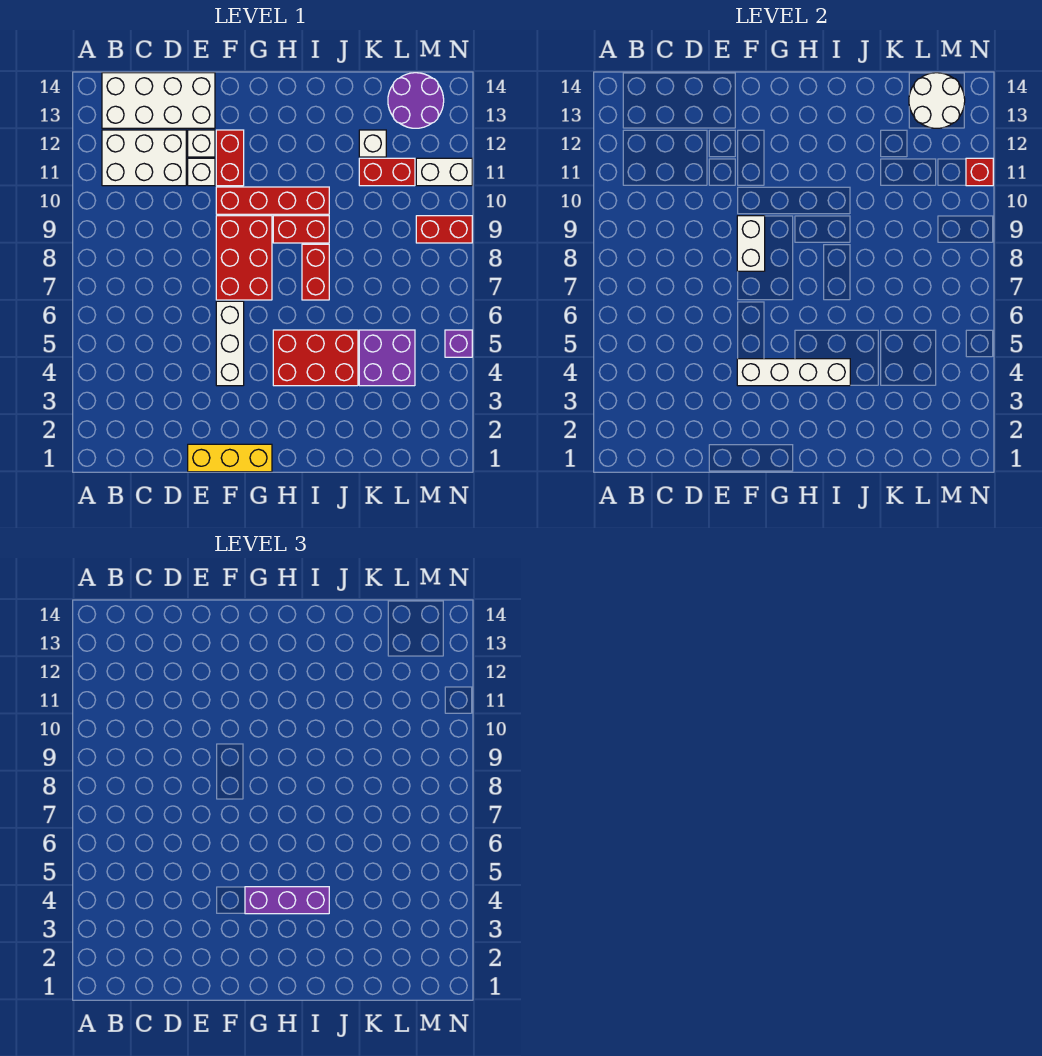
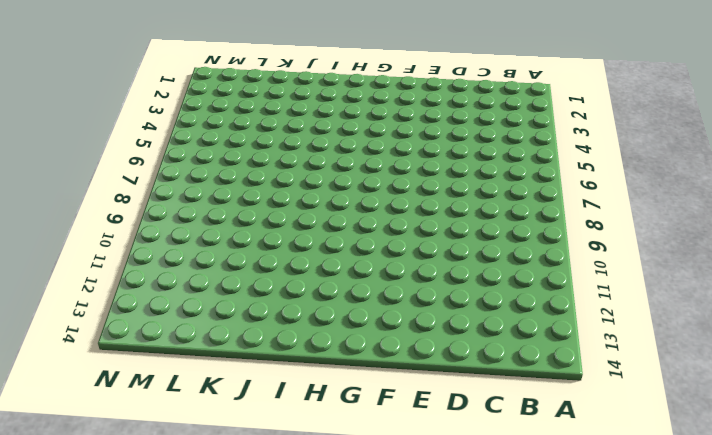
none -> white brick B11:D12 level 1
none -> white brick B13:E14 level 1
none -> yellow brick E1:G1 level 1

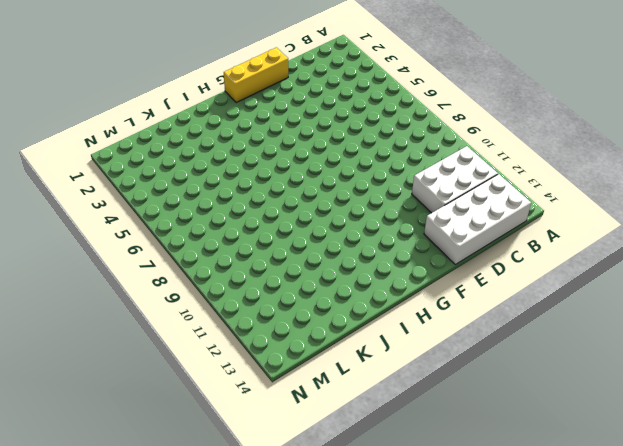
none -> white brick E11 level 1
none -> white brick E12 level 1
none -> white brick F4:F6 level 1

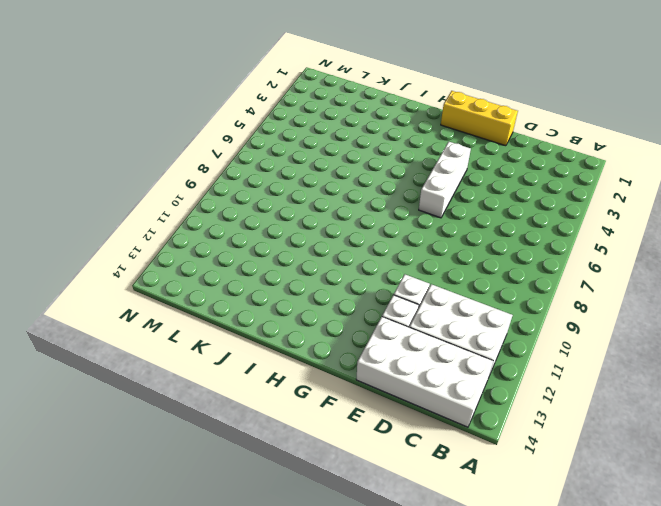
none -> red brick F7:G9 level 1
none -> red brick F10:I10 level 1
none -> red brick F11:F12 level 1

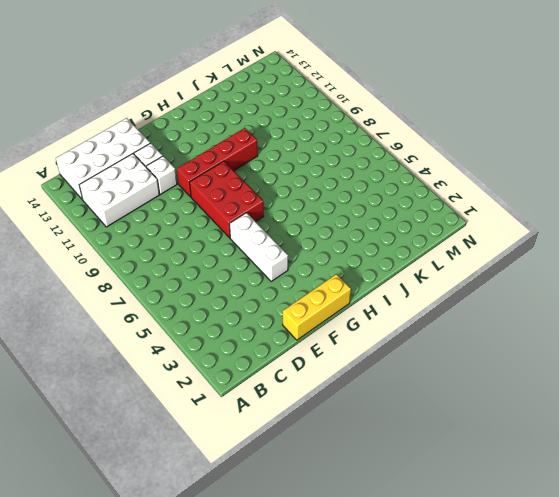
none -> red brick F11:F12 level 1
none -> red brick H4:J5 level 1
none -> red brick H9:I9 level 1

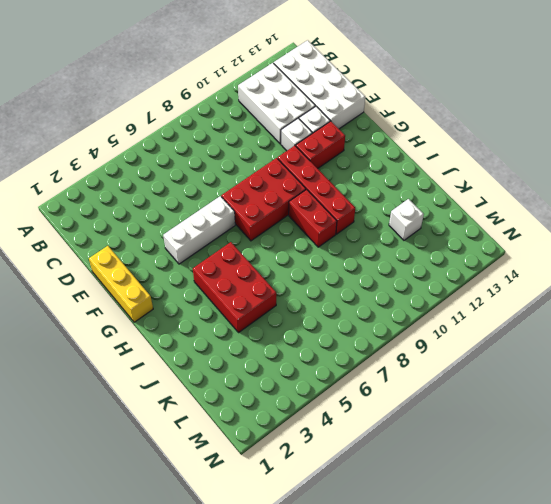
none -> red brick I7:I8 level 1
none -> purple brick K4:L5 level 1
none -> red brick K11:L11 level 1

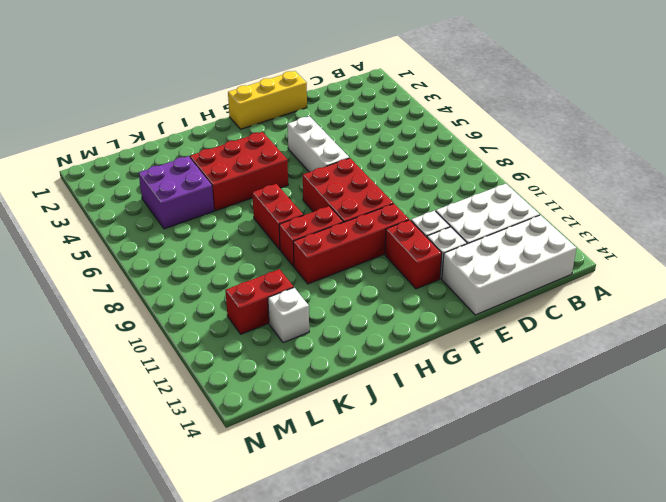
none -> purple round brick L13:M14 level 1
none -> red brick M9:N9 level 1
none -> white brick M11:N11 level 1

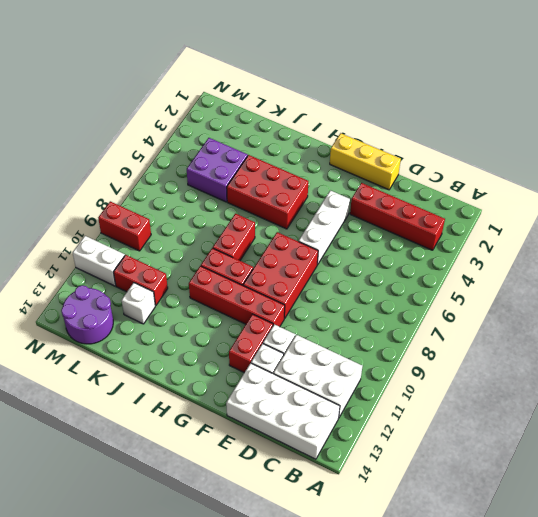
red brick B3:E3 level 1 -> none
none -> purple brick N5 level 1
none -> white brick F4:I4 level 2
none -> white brick F8:F9 level 2

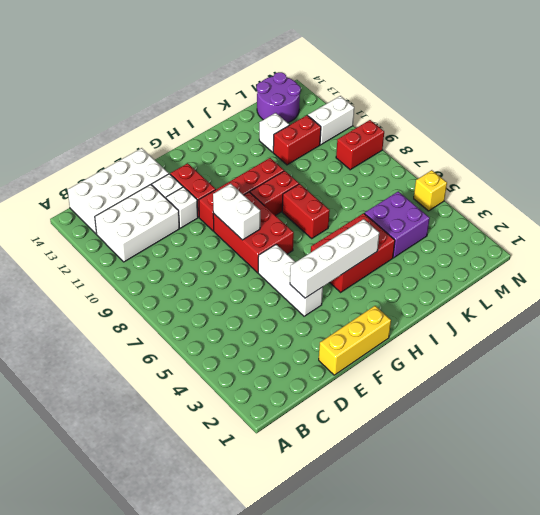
yellow brick N5 level 1 -> purple brick N5 level 1
none -> white round brick L13:M14 level 2
none -> red brick N11 level 2
none -> purple brick G4:I4 level 3

